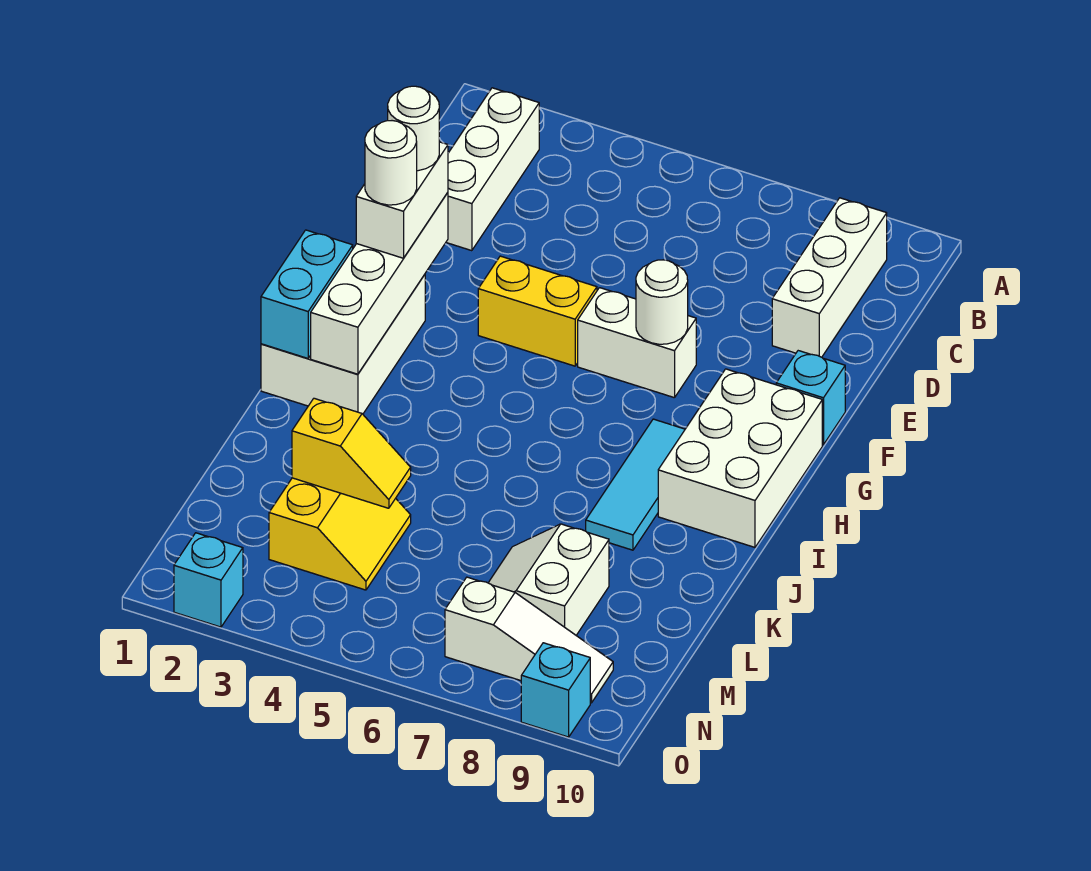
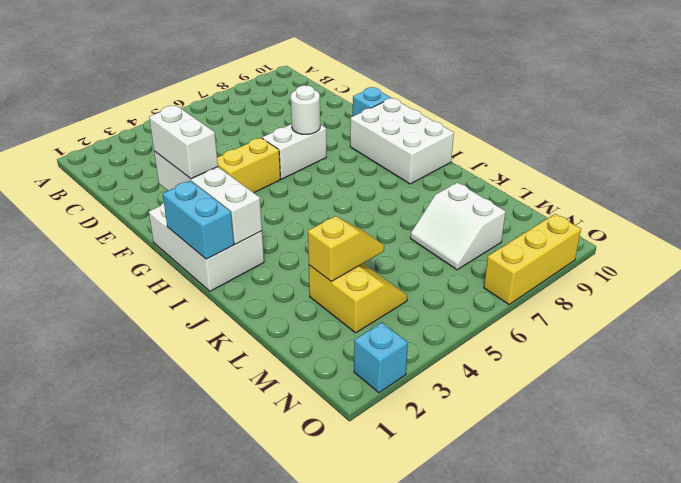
yellow brick O7:O9 level 1 -> cyan brick O9 level 1
none -> white brick B2:D2 level 1
none -> white brick B9:D9 level 1
none -> cyan tile H8:J8 level 1

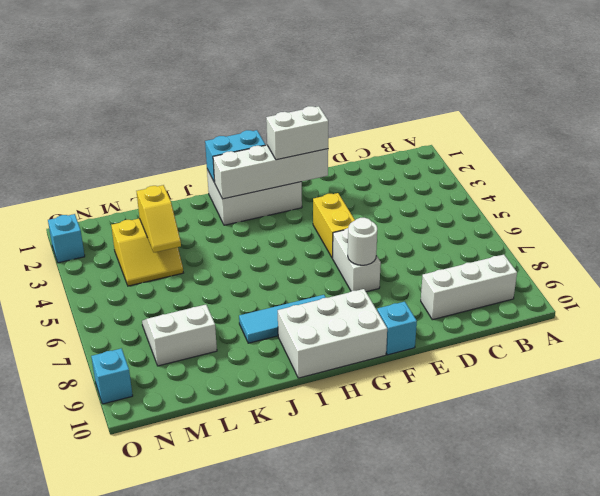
none -> white brick B2:D2 level 1
none -> white slope N7:N9 level 1 top 7
none -> white round brick F2 level 4

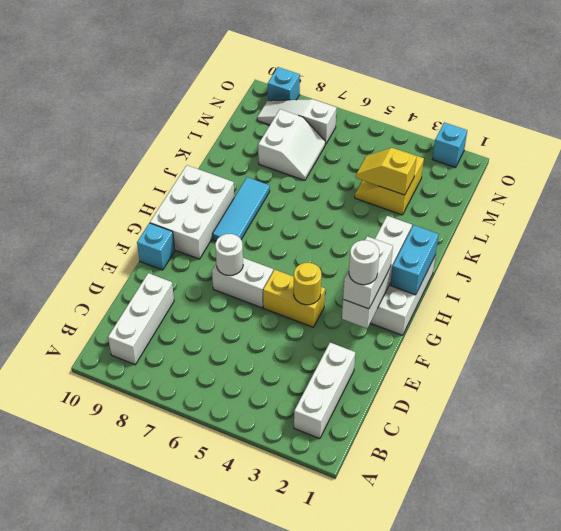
yellow round brick F4 level 2 -> none
none -> white round brick G2 level 4

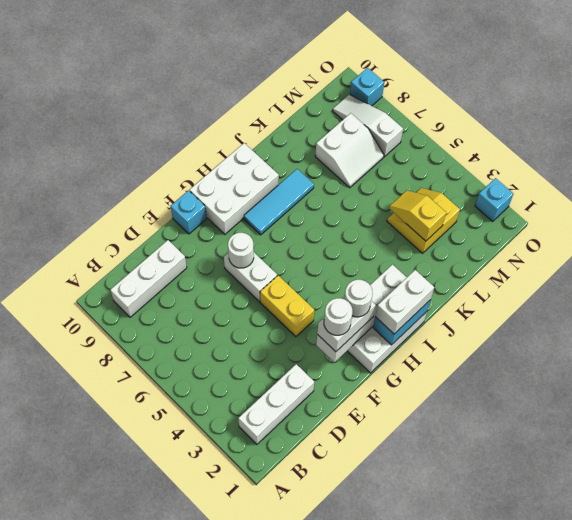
white brick H1:I1 level 3 -> none

